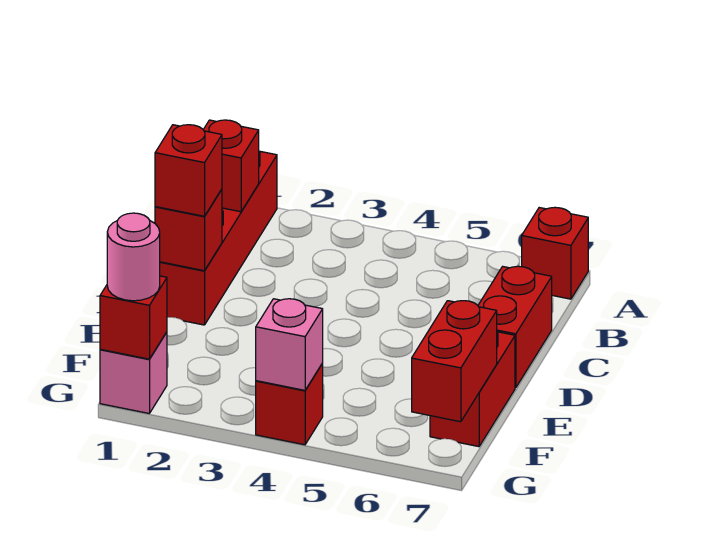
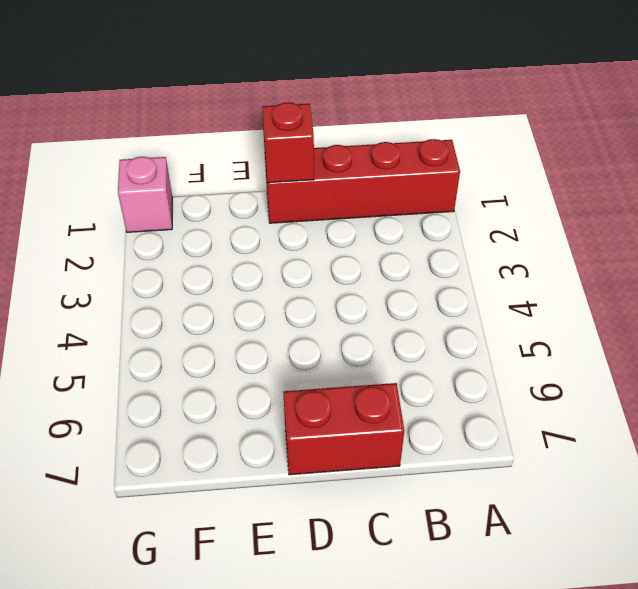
none -> red brick A7 level 1
none -> red brick E7:F7 level 1
none -> red brick G4 level 1

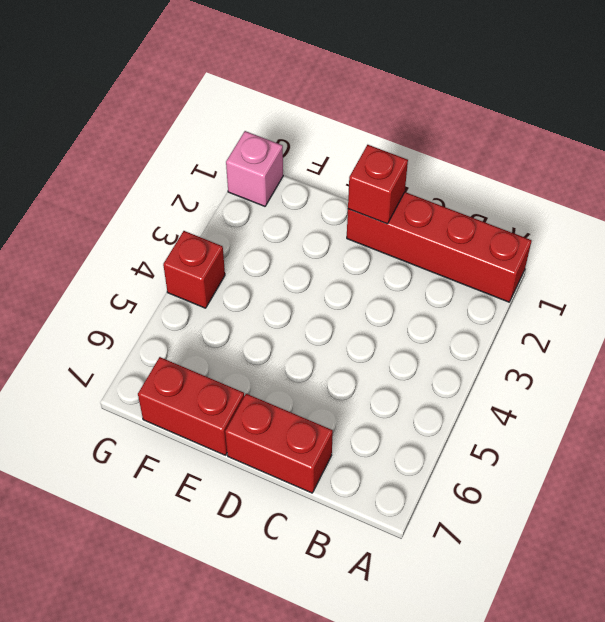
none -> red brick A7 level 1
none -> red brick B1 level 2
none -> red brick F7:G7 level 2

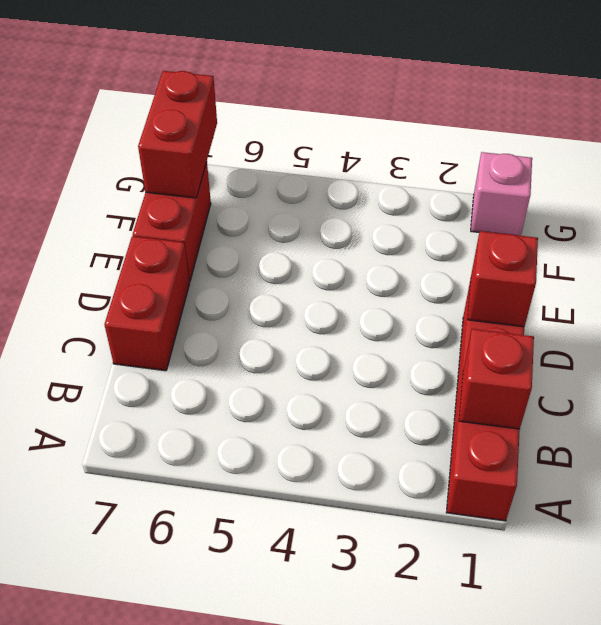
none -> red brick A7 level 1
none -> red brick G4 level 1
none -> red brick G1 level 2

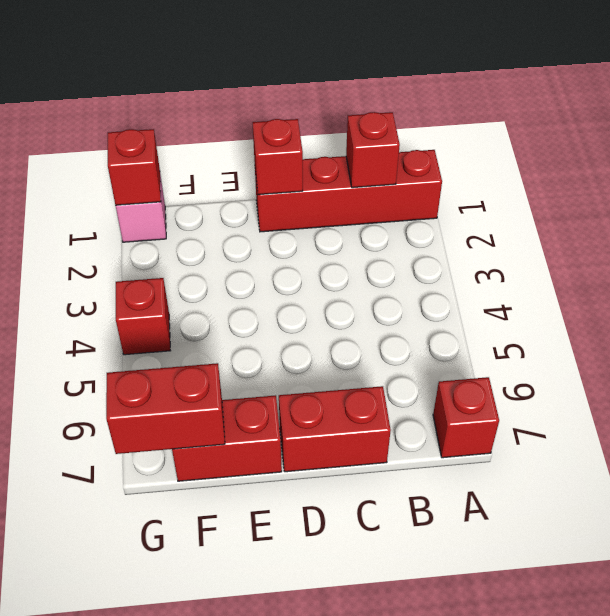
none -> pink brick G4 level 2
none -> red brick D1 level 3
none -> pink round brick G1 level 3

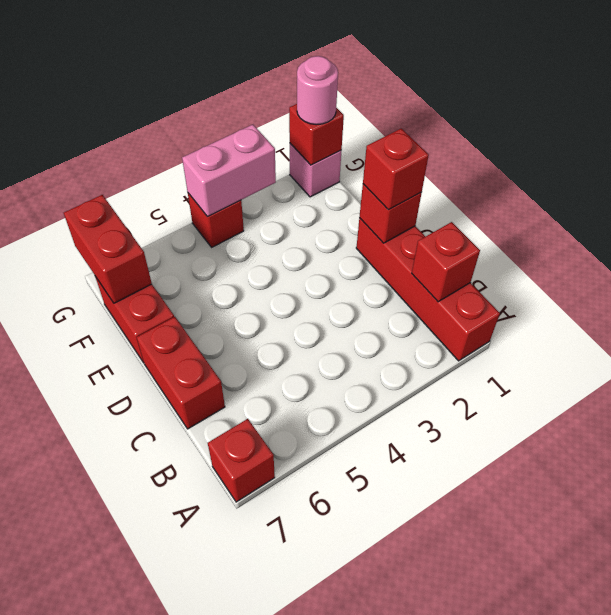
pink brick G3:G4 level 2 -> pink brick G4 level 2

